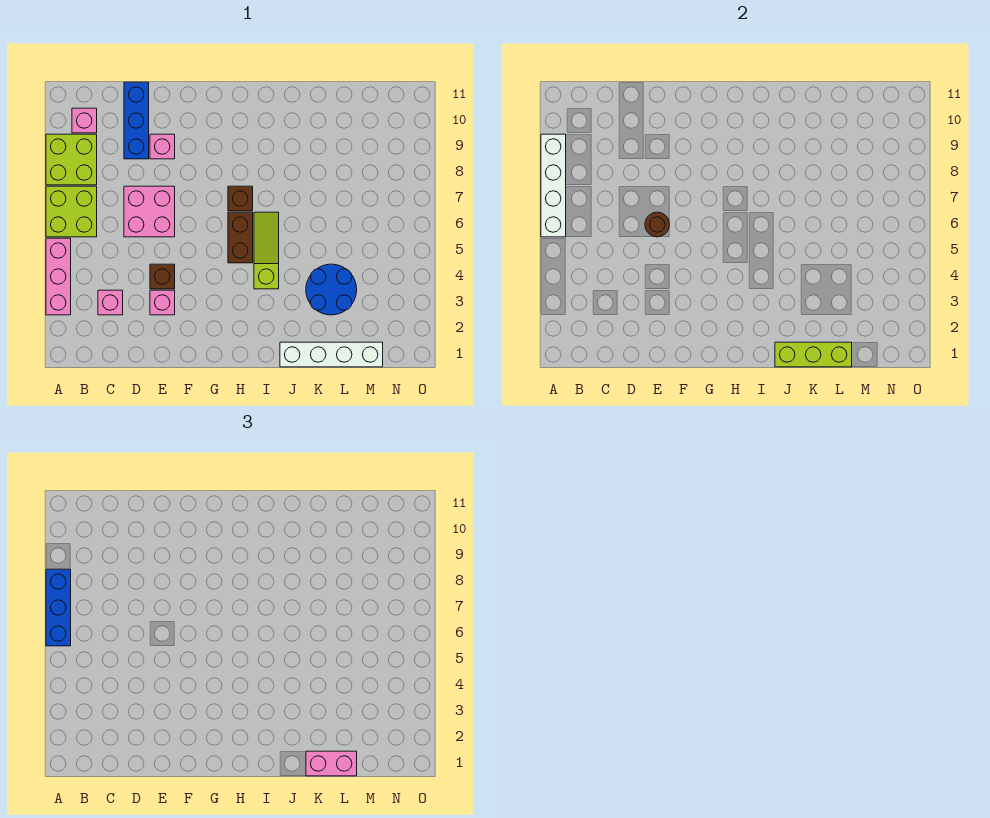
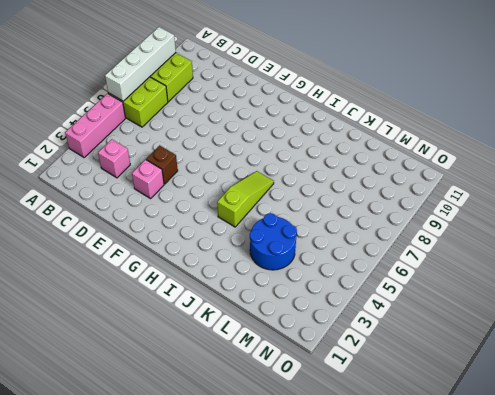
none -> pink brick B10 level 1
none -> pink brick D6:E7 level 1
none -> blue brick D9:D11 level 1

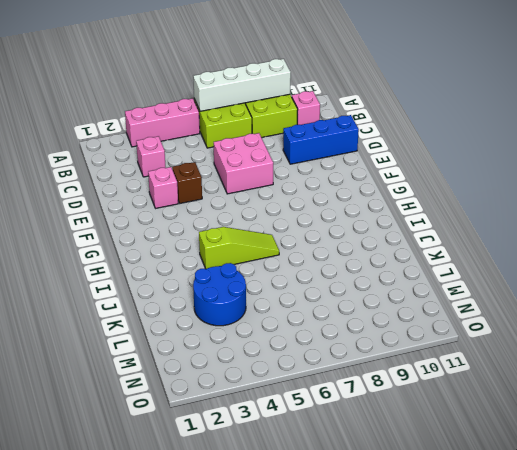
none -> pink brick E9 level 1
none -> brown brick H5:H6 level 1
none -> brown brick H7 level 1

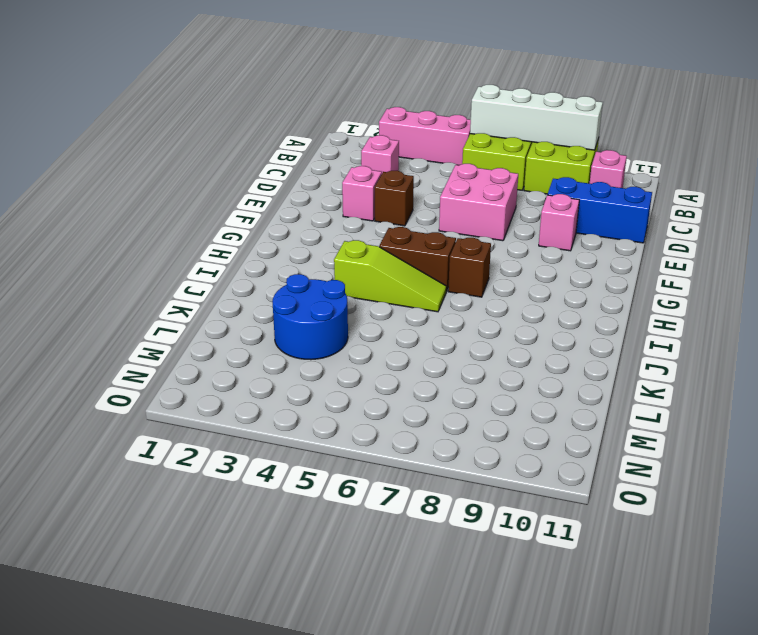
none -> white brick J1:M1 level 1
none -> brown round brick E6 level 2
none -> lime brick J1:L1 level 2

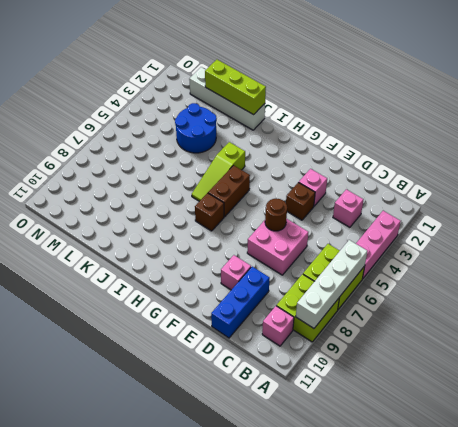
none -> blue brick A6:A8 level 3
none -> pink brick K1:L1 level 3

